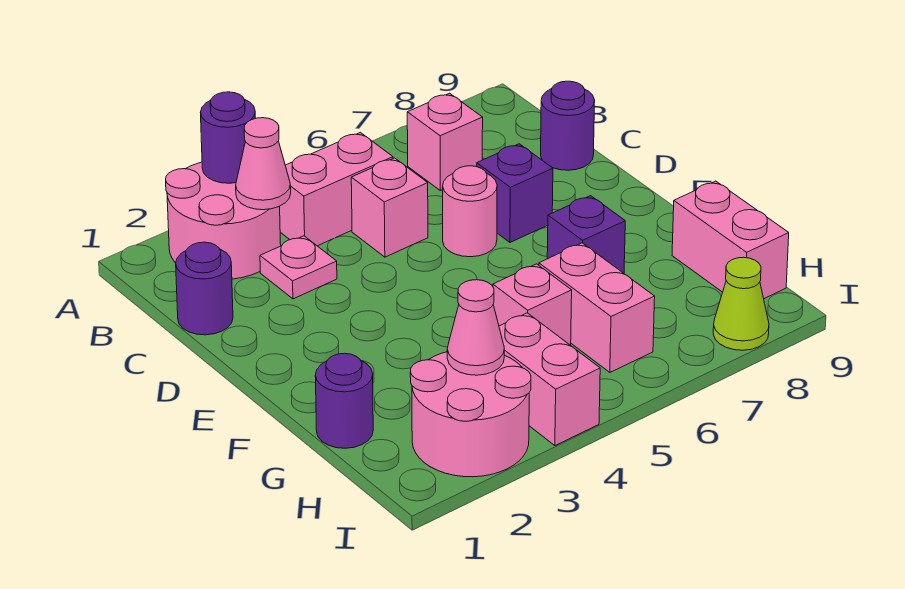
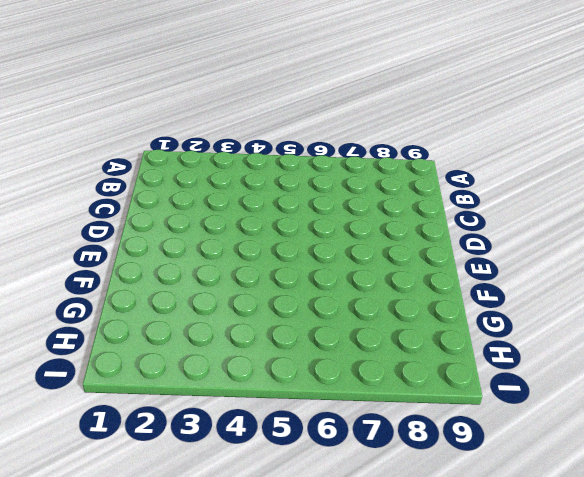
none -> pink round brick A2:B3 level 1
none -> pink brick B4:B5 level 1
none -> pink brick B7 level 1

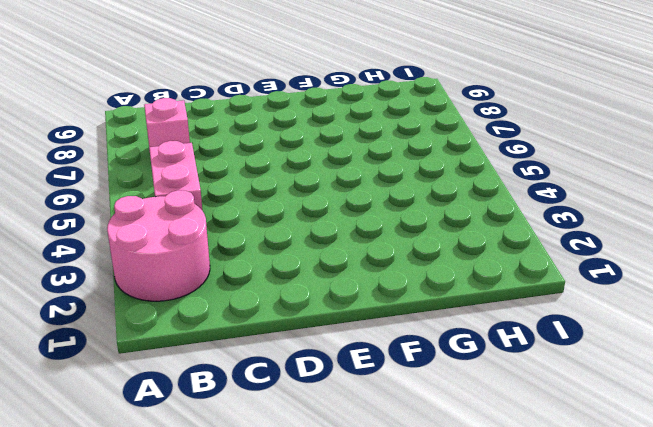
none -> purple round brick C1 level 1
none -> pink plate C3 level 1
none -> pink brick C5 level 1

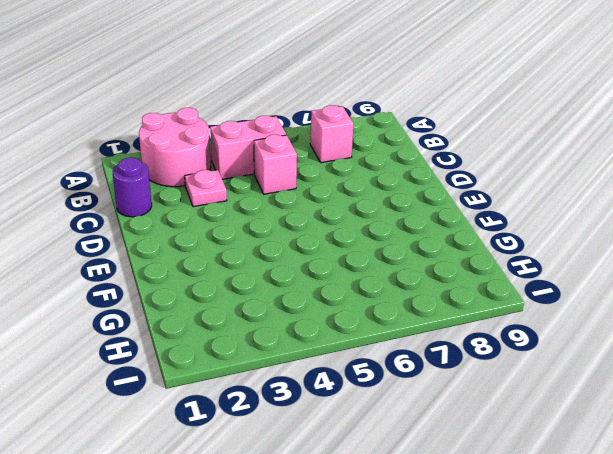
none -> purple round brick C9 level 1
none -> pink round brick D6 level 1
none -> purple brick D7 level 1

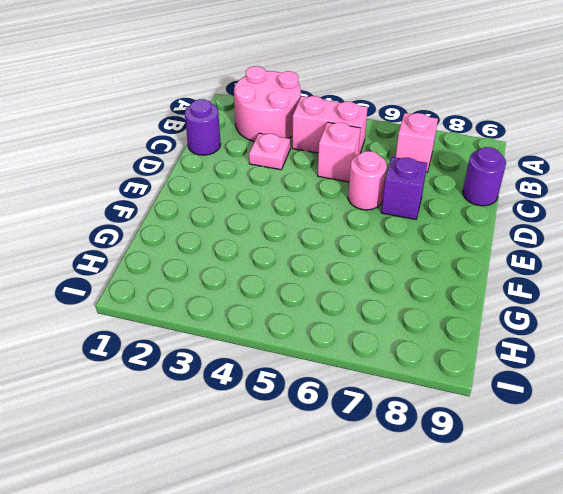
none -> purple brick F7 level 1
none -> purple round brick G1 level 1
none -> pink brick G5 level 1

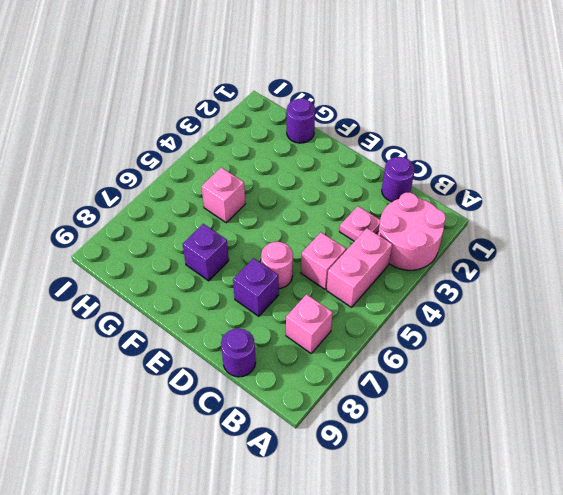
none -> pink brick G6:H6 level 1
none -> pink brick G9:H9 level 1
none -> pink round brick H2:I3 level 1

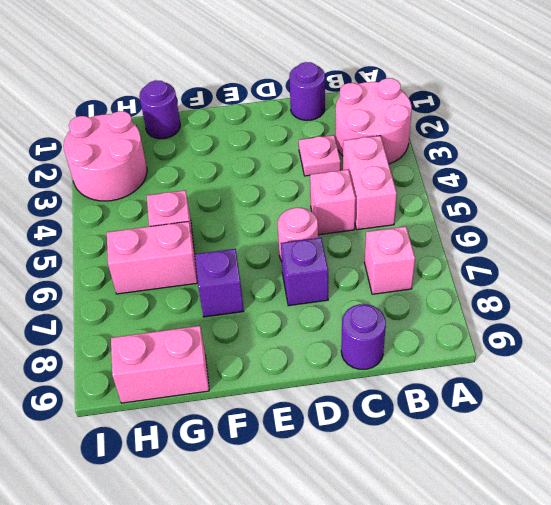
none -> pink brick H4:I4 level 1
none -> lime cone I8 level 1
none -> purple round brick A3 level 2

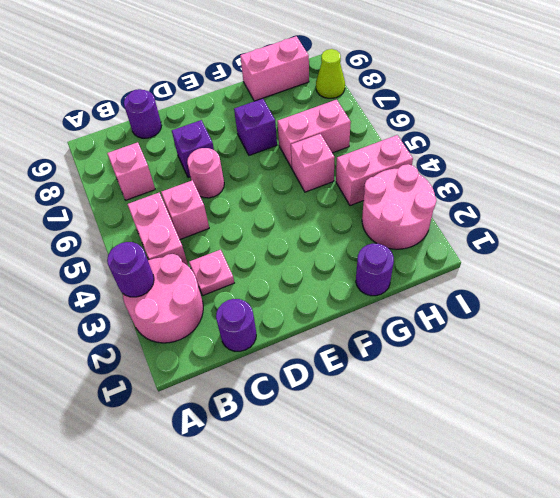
none -> pink cone B3 level 2
none -> pink cone H3 level 2

